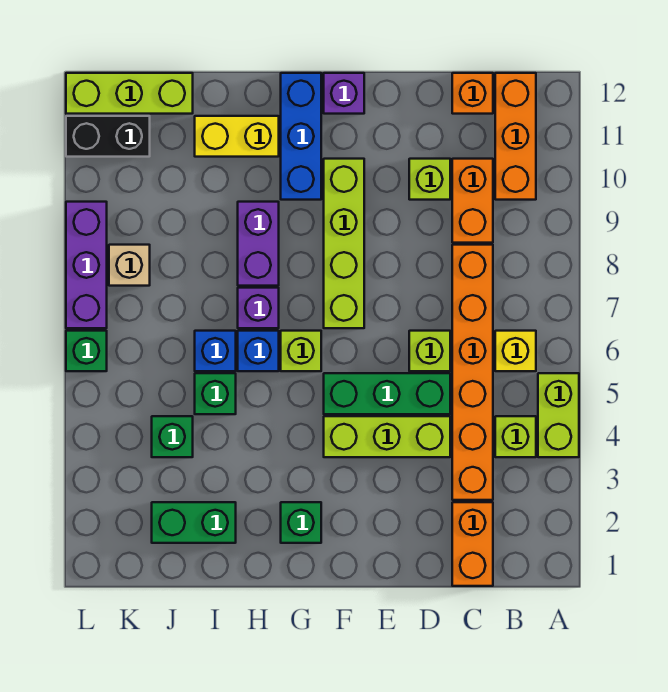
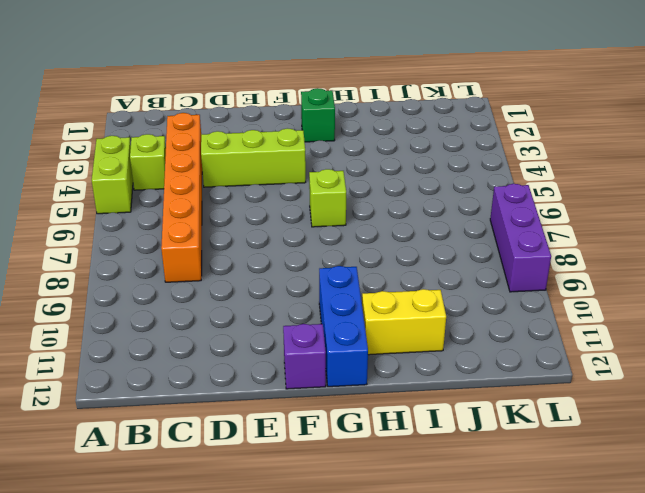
none -> yellow brick B6 level 1
none -> orange brick B10:B12 level 1
none -> orange brick C1:C2 level 1
none -> orange brick C9:C10 level 1

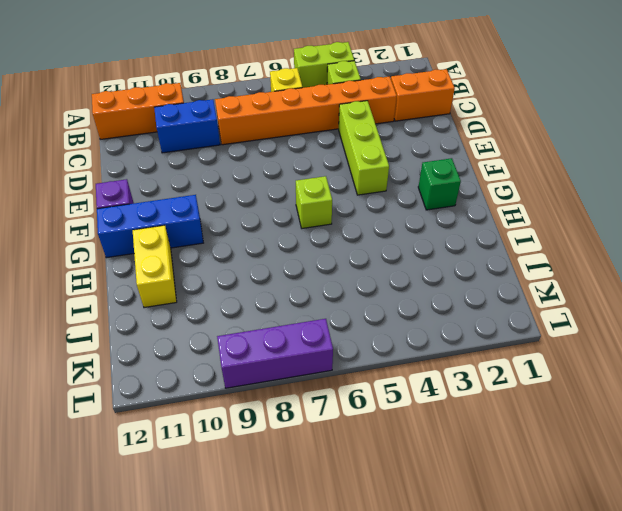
blue brick C9:C10 level 1 -> orange brick C9:C10 level 1
none -> orange brick C12 level 1
none -> green brick D5:F5 level 1
none -> lime brick D6 level 1
none -> lime brick D10 level 1

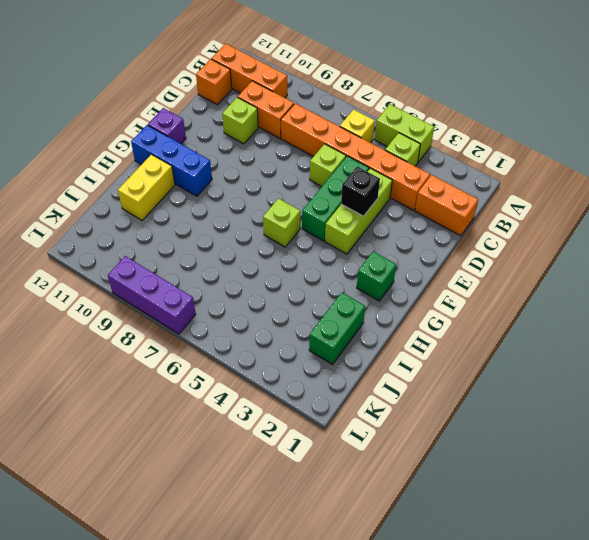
black brick E4 level 2 -> none
none -> lime brick F7:F10 level 1
none -> blue brick H6 level 1
none -> purple brick H7 level 1
none -> purple brick H8:H9 level 1

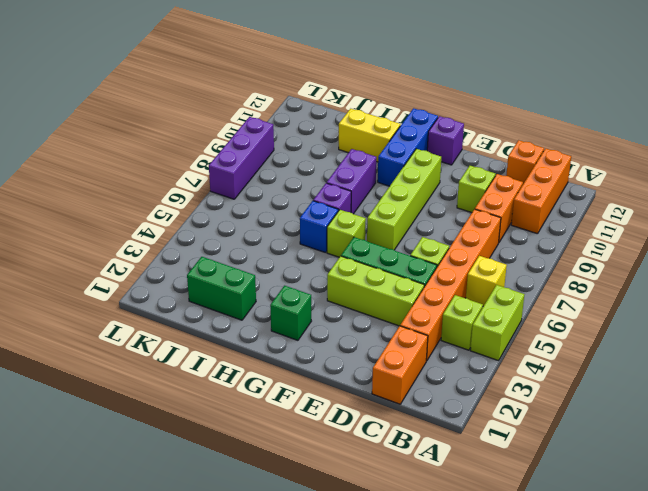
none -> green brick I5 level 1
none -> blue brick I6 level 1
none -> green brick J4 level 1
none -> lime brick J12:L12 level 1

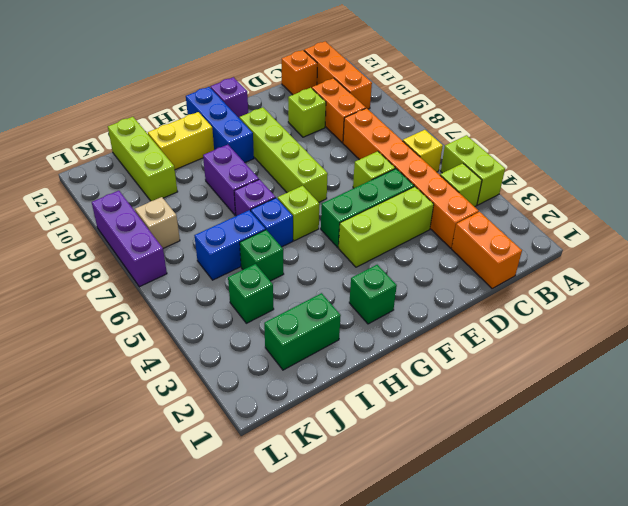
blue brick I6:J6 level 1 -> blue brick I6 level 1
lime brick J10:J12 level 1 -> lime brick J12:L12 level 1
none -> black brick K11:L11 level 1
none -> green brick L6 level 1

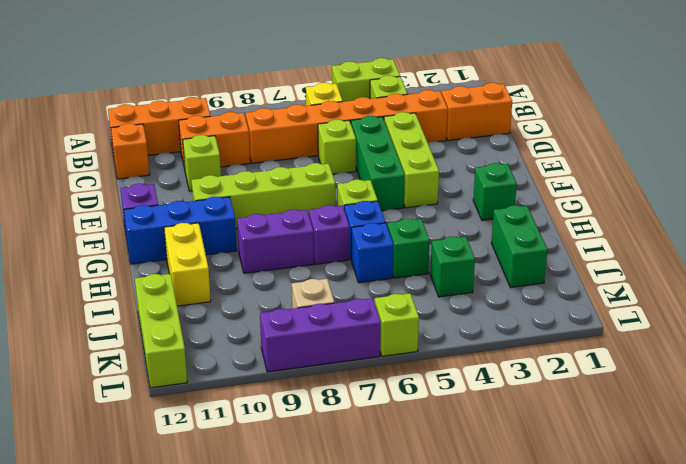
lime brick L6 level 1 -> green brick L6 level 1
none -> black brick K11:L11 level 1

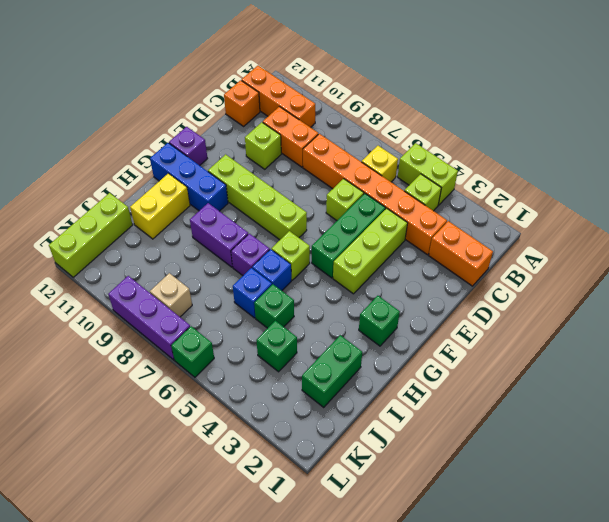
none -> black brick K11:L11 level 1

